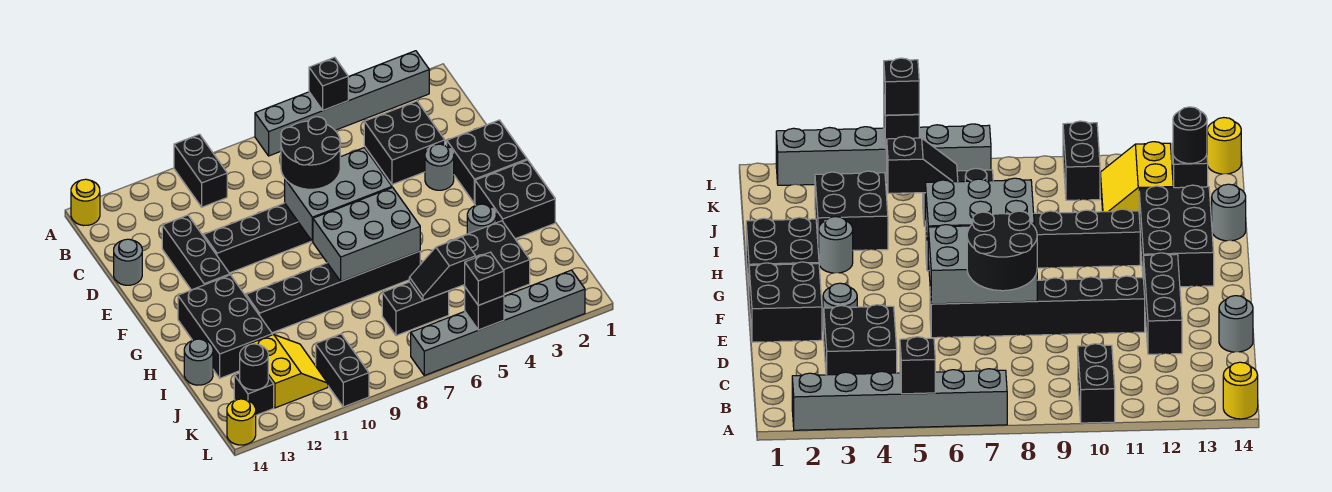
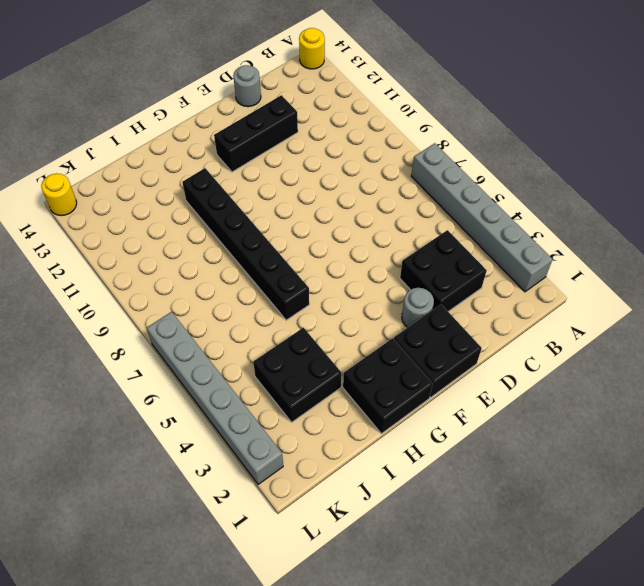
none -> black brick A10:B10 level 1
none -> black brick E6:E11 level 1
none -> black brick G12:I13 level 1

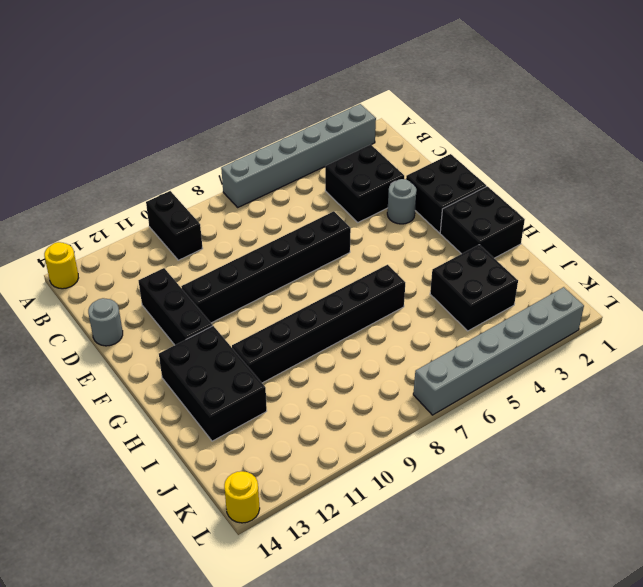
none -> grey round brick H3 level 1
none -> grey round brick I14 level 1
none -> black brick J6:J7 level 1

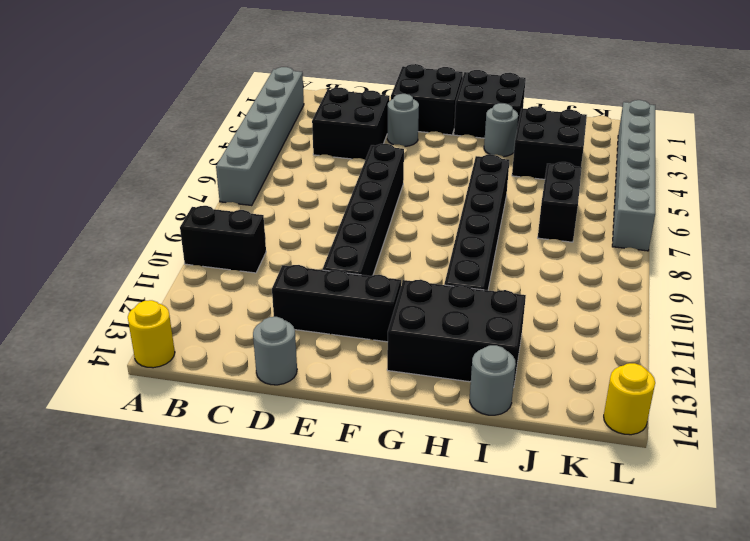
none -> yellow slope J11:K12 level 1 top 12
none -> black brick K10:L10 level 1
none -> black brick K13 level 1

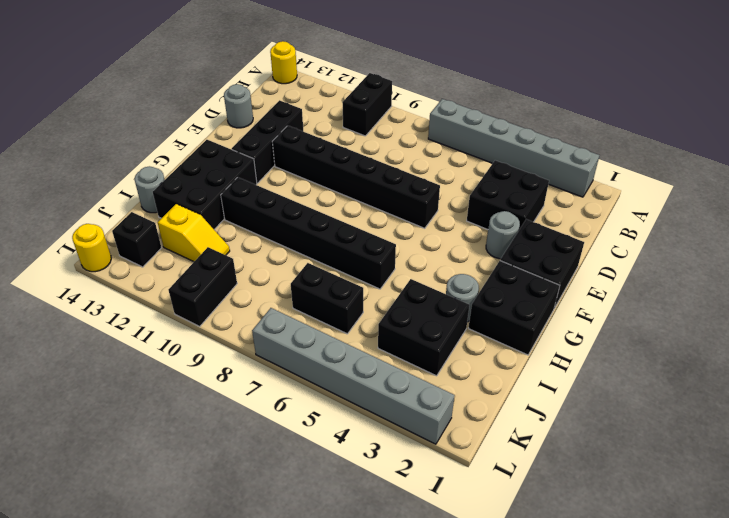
yellow slope J11:J12 level 1 top 12 -> yellow slope J11:K12 level 1 top 12
none -> black brick A5 level 2
none -> grey brick E6:F8 level 2
none -> grey brick G6:H8 level 2

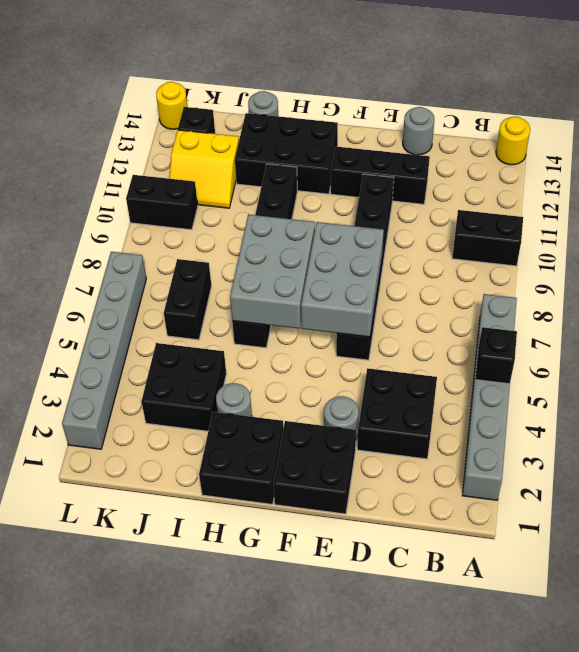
none -> black slope J5:J6 level 2 top 5
none -> black round brick K13 level 2
none -> black brick L5 level 2

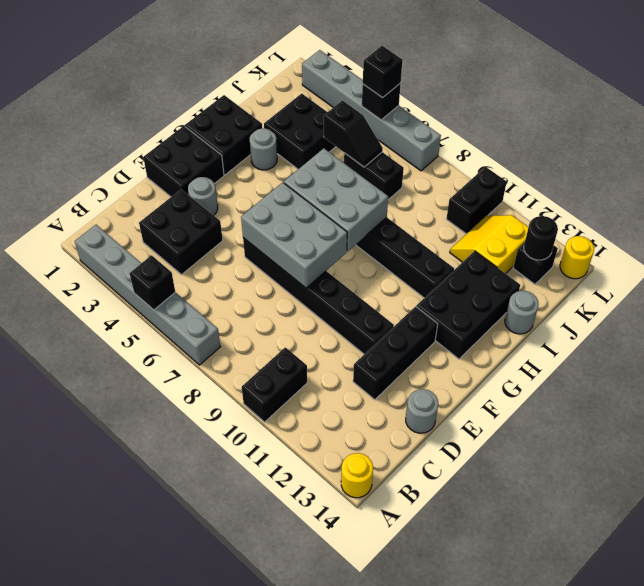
none -> black round brick D7:E8 level 3

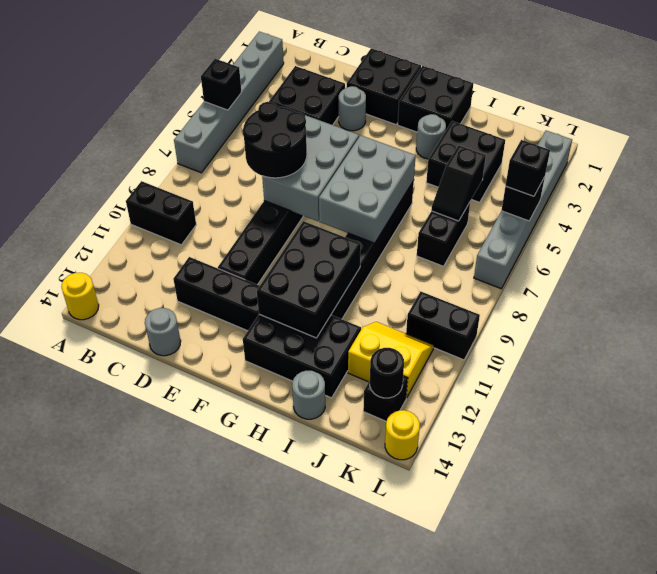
black brick G10:H12 level 2 -> none

